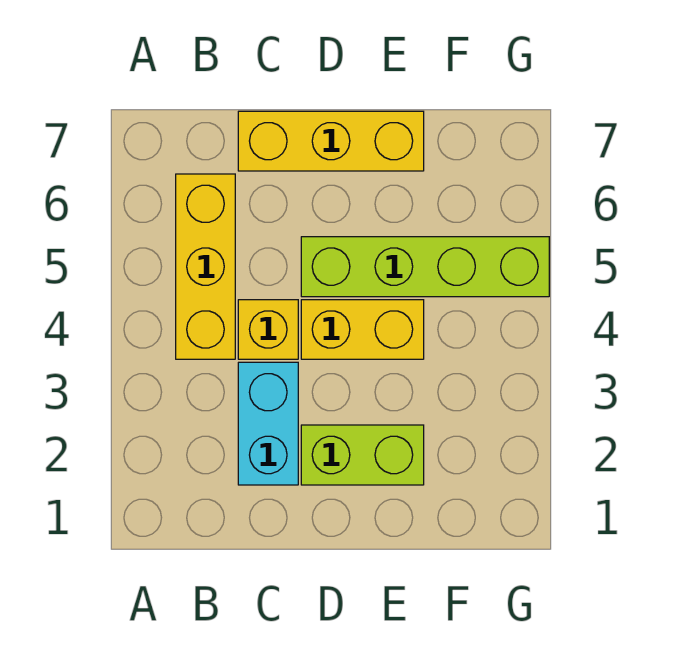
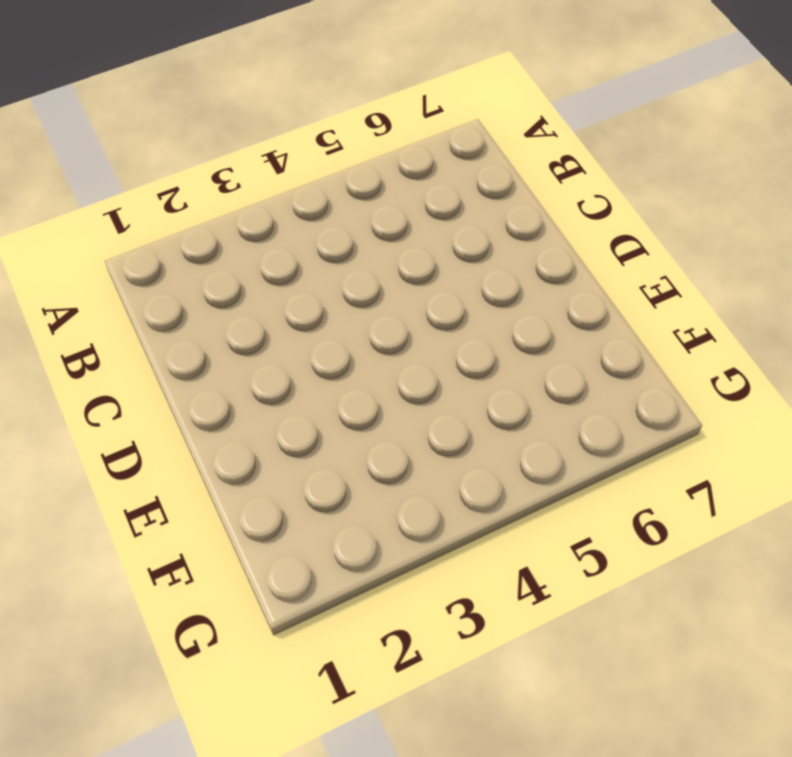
none -> yellow brick B4:B6 level 1
none -> cyan brick C2:C3 level 1

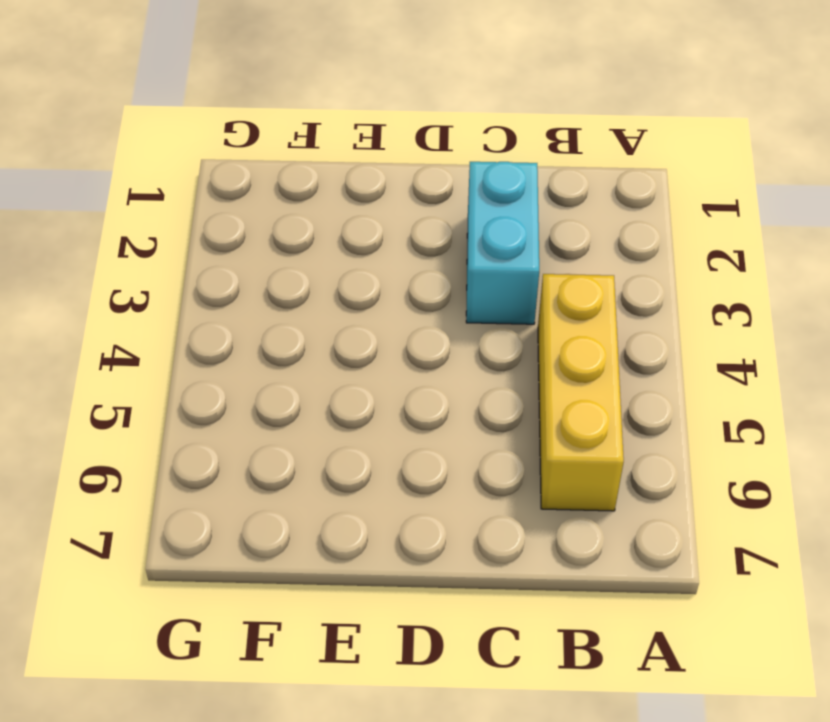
none -> yellow brick C4 level 1
none -> yellow brick C7:E7 level 1

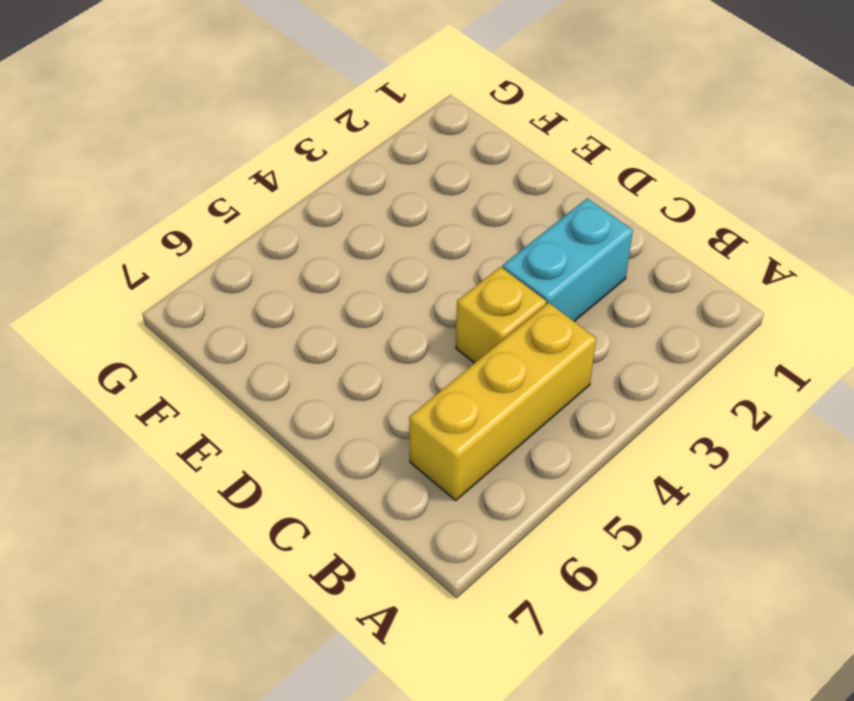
none -> yellow brick C7:E7 level 1
none -> lime brick D2:E2 level 1

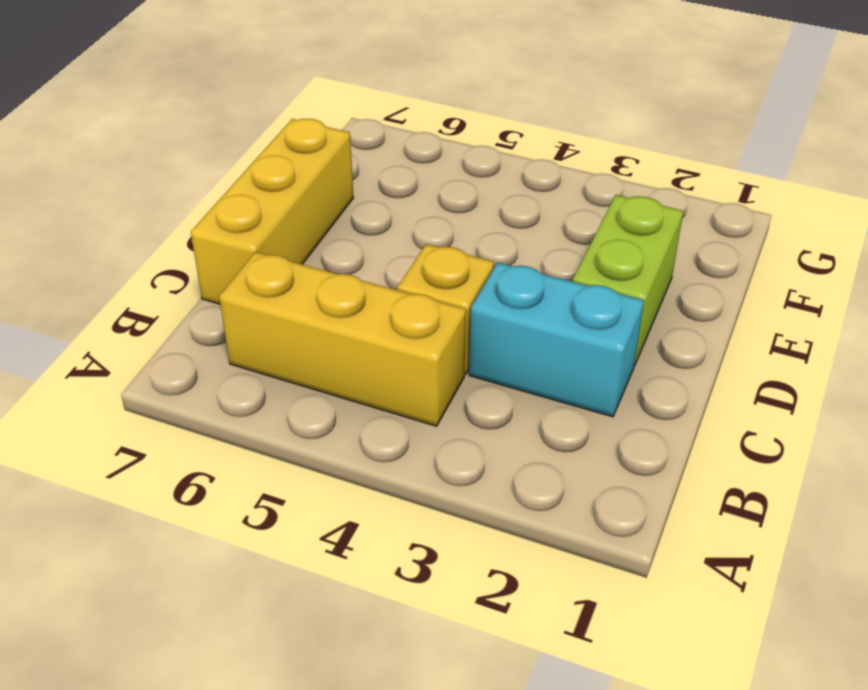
none -> yellow brick D4:E4 level 1
none -> lime brick D5:G5 level 1

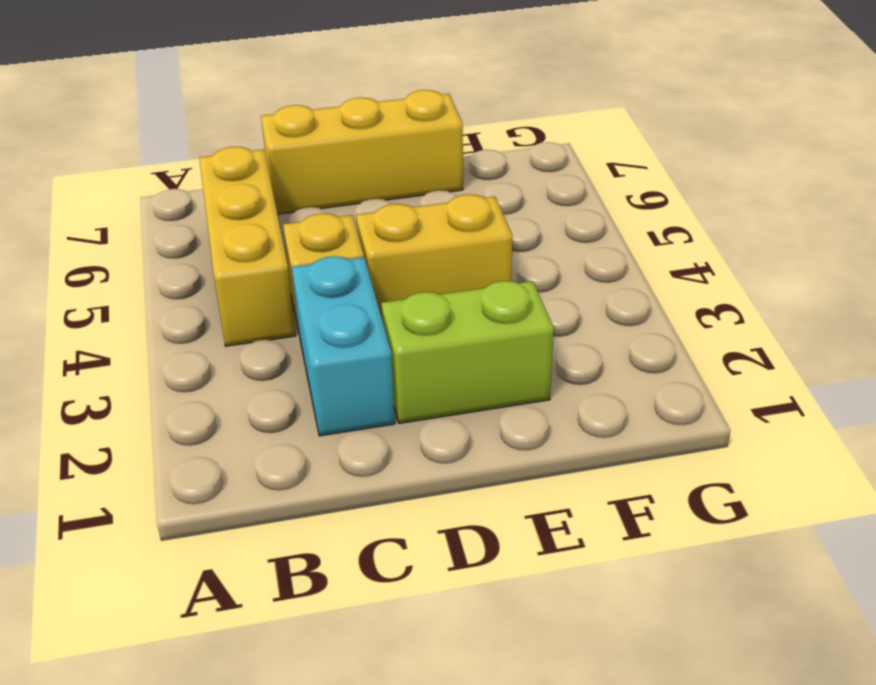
none -> lime brick D5:G5 level 1

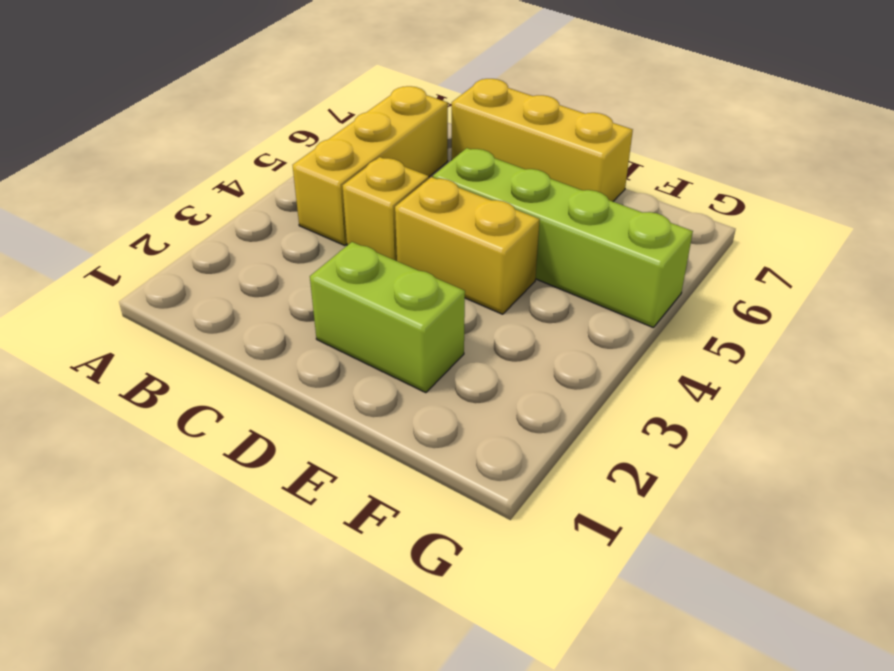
none -> cyan brick C2:C3 level 1

